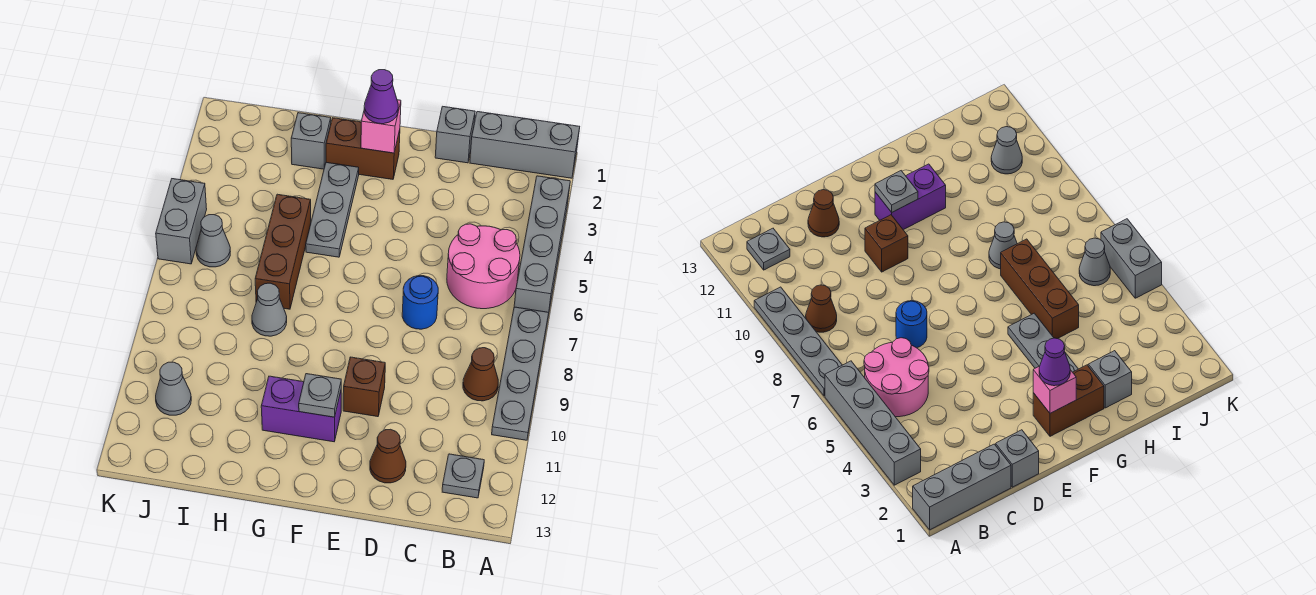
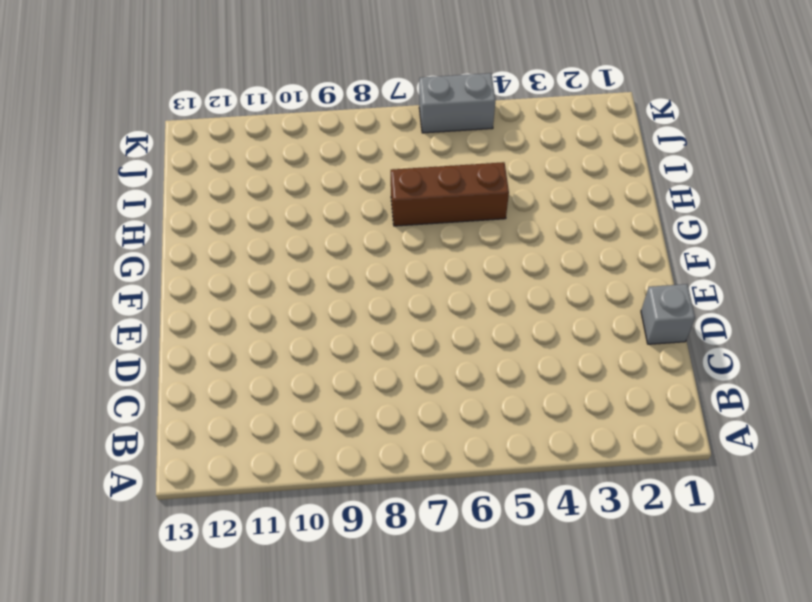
none -> grey brick A1:C1 level 1
none -> grey brick A3:A6 level 1
none -> grey plate A7:A10 level 1

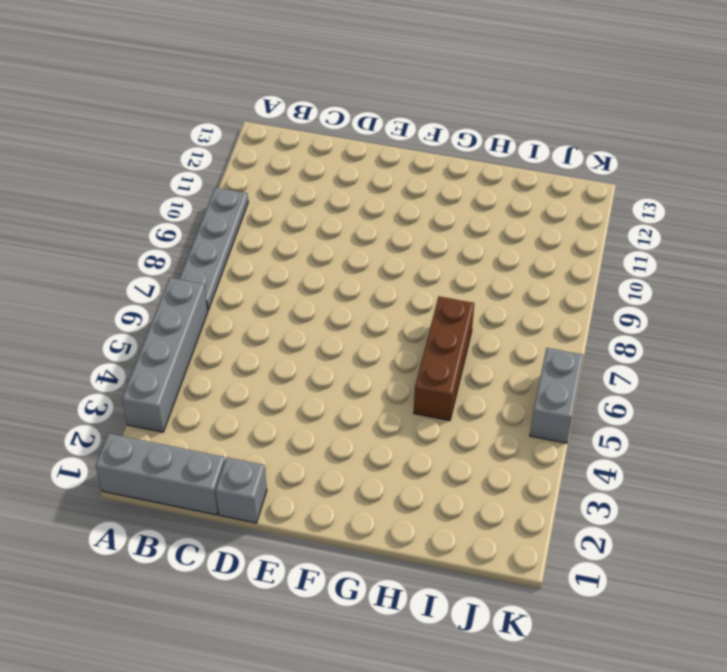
none -> pink round brick B5:C6 level 1
none -> brown cone B9 level 1
none -> grey plate B12 level 1

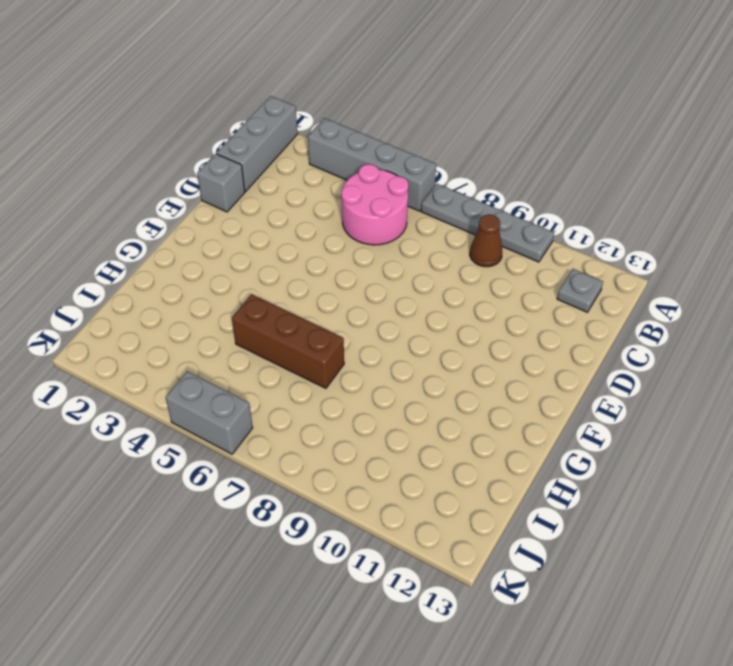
none -> blue round brick D7 level 1
none -> brown cone D12 level 1
none -> brown brick E10 level 1

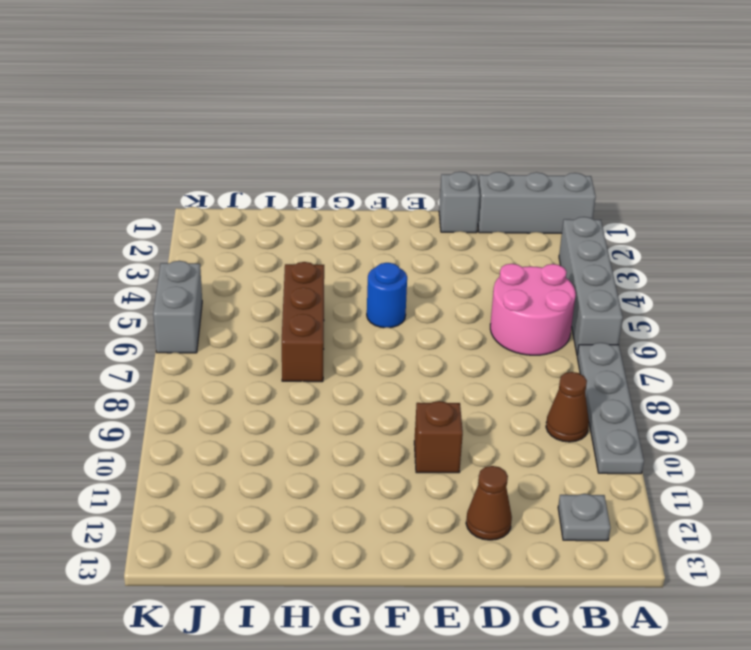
blue round brick F5 level 1 -> blue round brick D7 level 1
none -> brown brick F2:G2 level 1
none -> purple brick F11:G11 level 1
none -> grey plate G3:G5 level 1

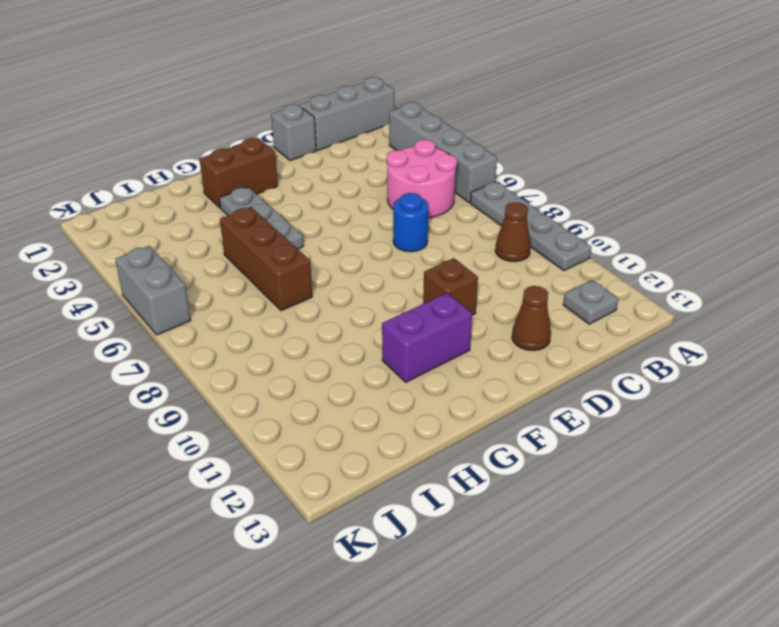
none -> grey brick H2 level 1
none -> grey cone H8 level 1
none -> grey cone J6 level 1

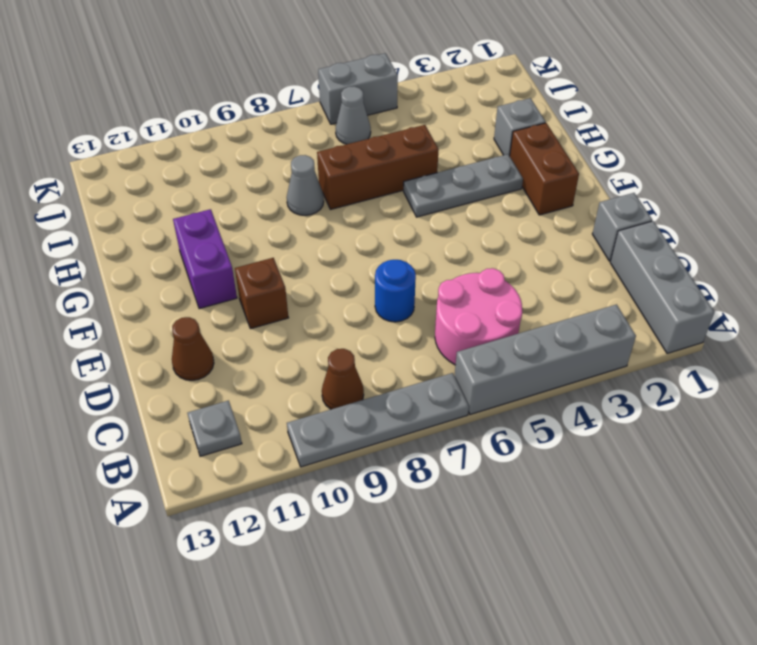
none -> grey cone J11 level 1
none -> pink brick F2 level 2
none -> grey plate F11 level 2

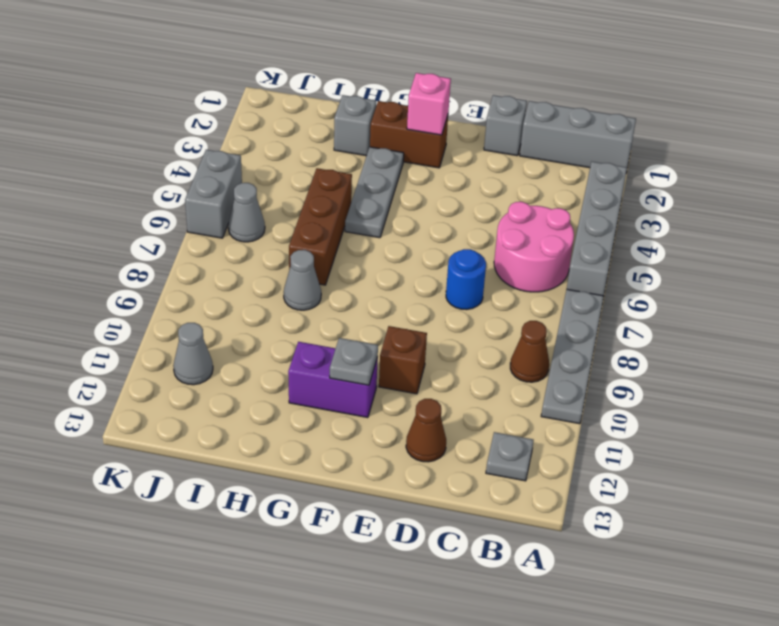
none -> purple cone F2 level 3

